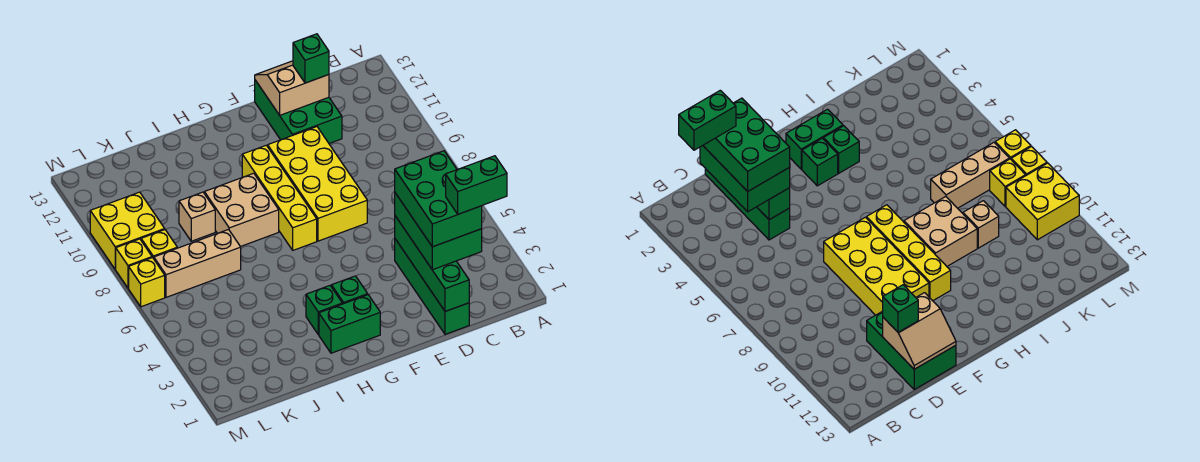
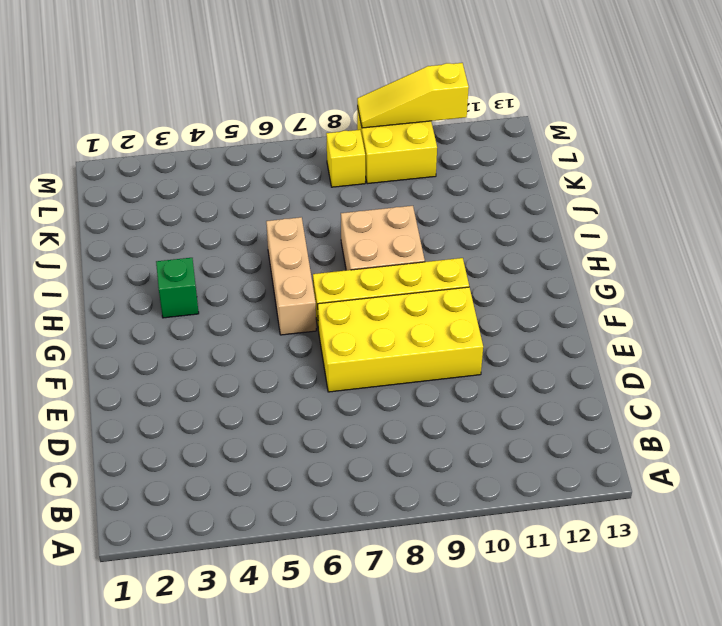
tan brick G6:I6 level 1 -> tan brick J7:L7 level 1
yellow slope M9:M11 level 2 top 11 -> none
none -> green brick D1:D4 level 1
none -> green brick D11:E13 level 1
none -> green brick G2:H2 level 1

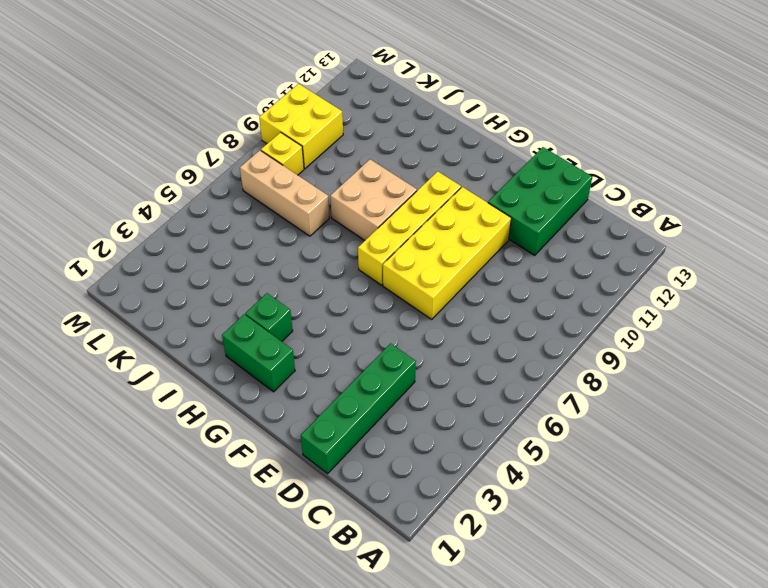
none -> green brick G3 level 1
none -> tan brick J9 level 1
none -> yellow brick M7 level 1

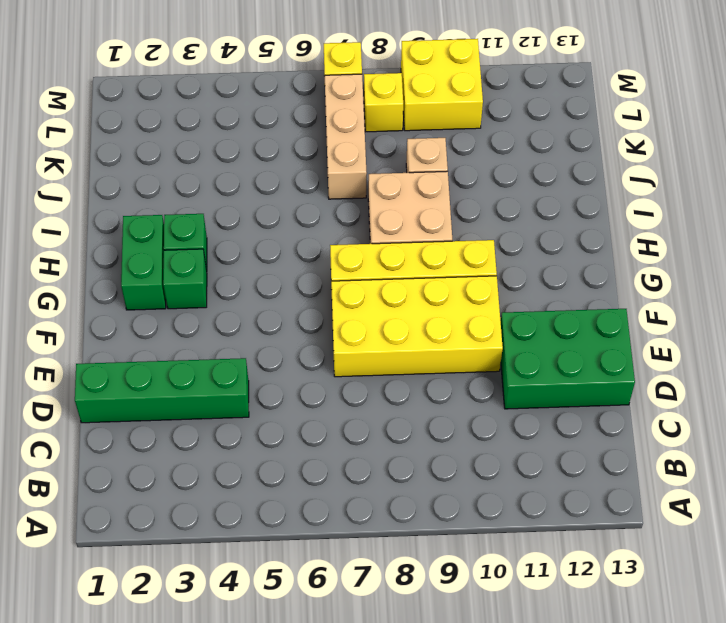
none -> yellow brick M8 level 1
none -> green brick D1:D4 level 2
none -> tan slope D12:E13 level 2 top 12

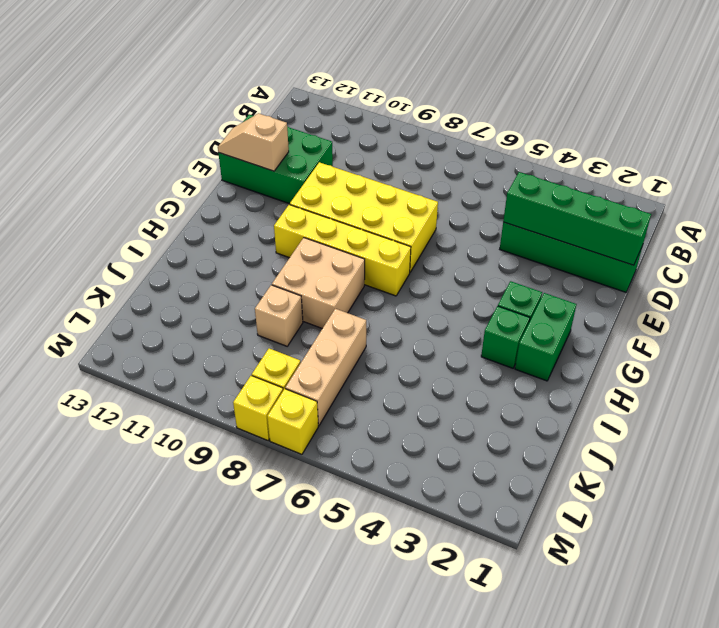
tan slope E12:E13 level 2 top 12 -> tan slope D12:E13 level 2 top 12
none -> yellow brick L9:M10 level 1
none -> green brick C2:D4 level 3
none -> green brick D12 level 3

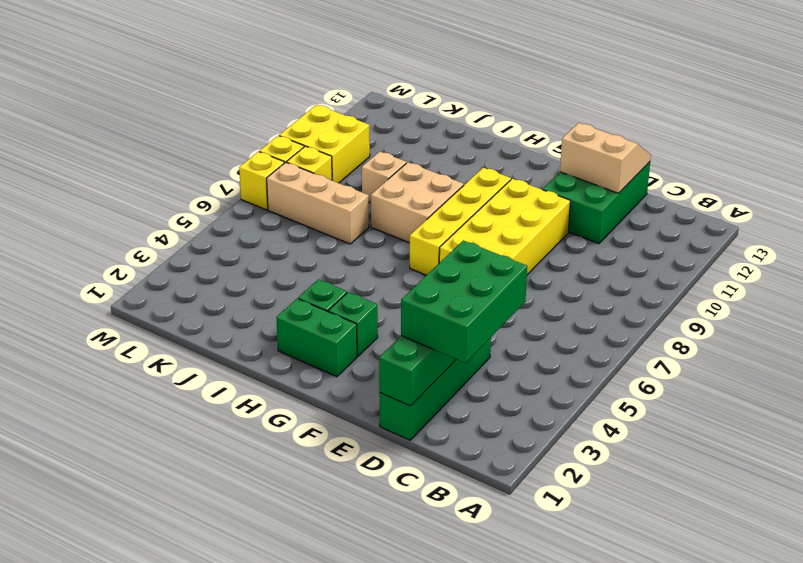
none -> green brick D12 level 3
none -> green brick C2:D4 level 4
none -> green brick B2:C2 level 5

